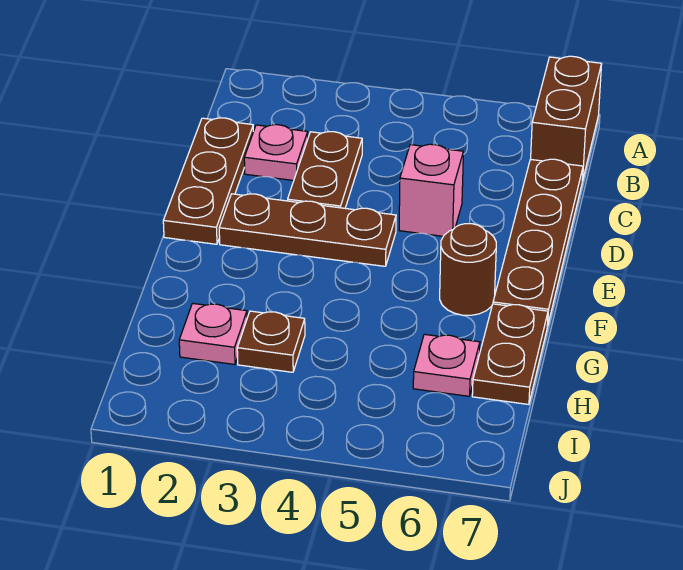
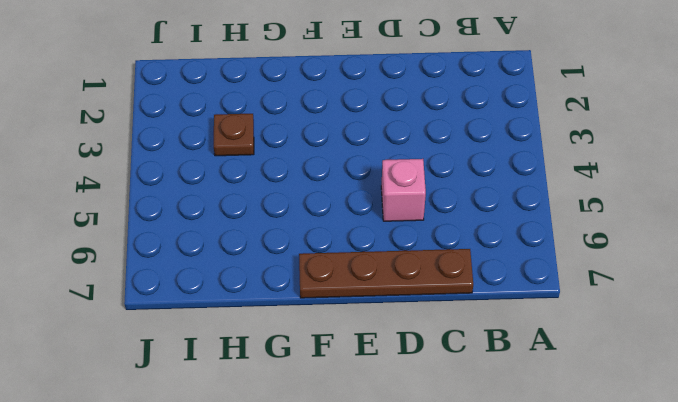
none -> brown brick A7:B7 level 1
none -> brown plate C1:E1 level 1
none -> pink plate C2 level 1

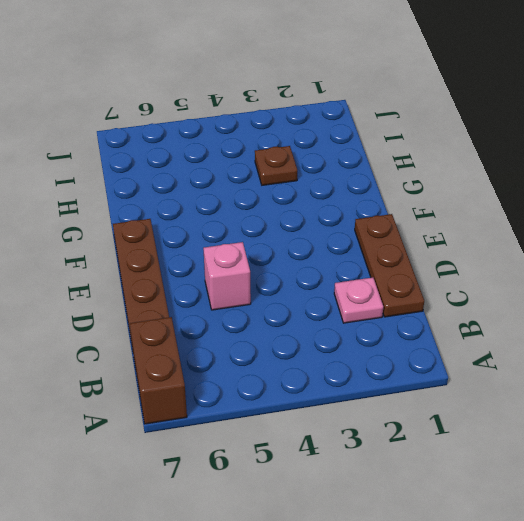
none -> brown plate C3:D3 level 1
none -> brown plate E2:E4 level 1
none -> brown round brick F6 level 1

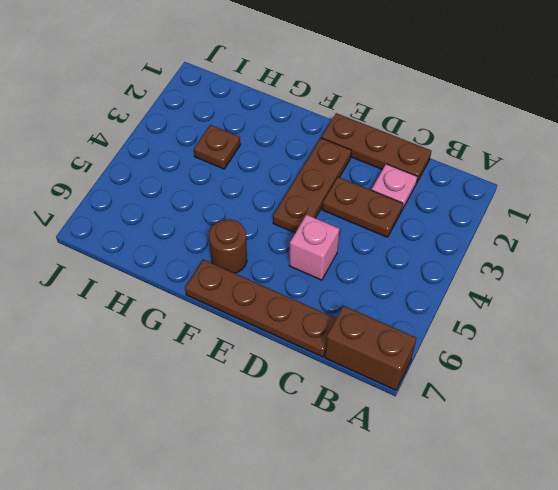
none -> brown plate G7:H7 level 1
none -> pink plate H2 level 1
none -> pink plate H6 level 1

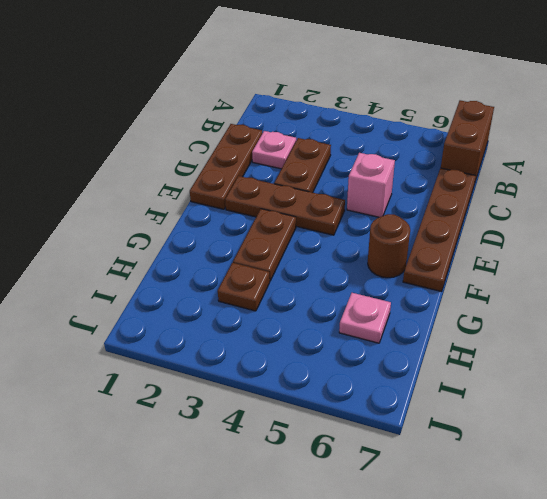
brown plate F3:G3 level 1 -> brown plate G7:H7 level 1
none -> pink plate H2 level 1

